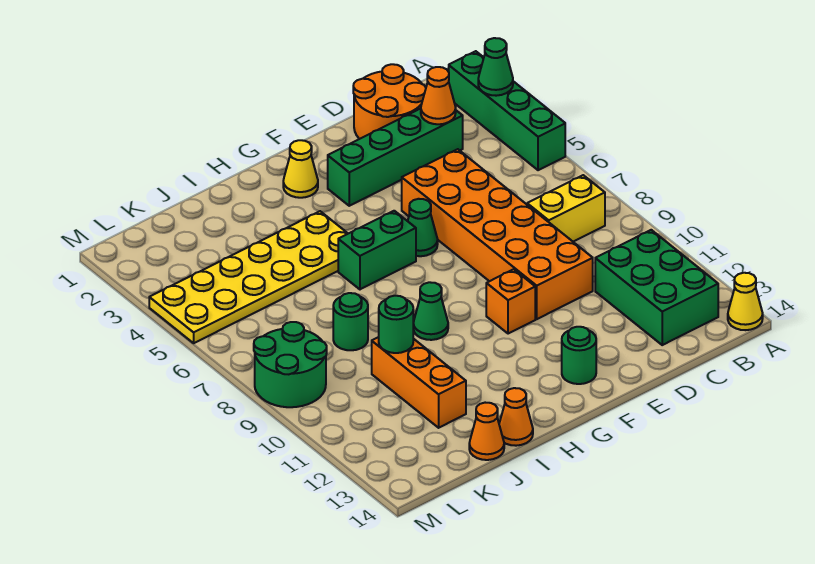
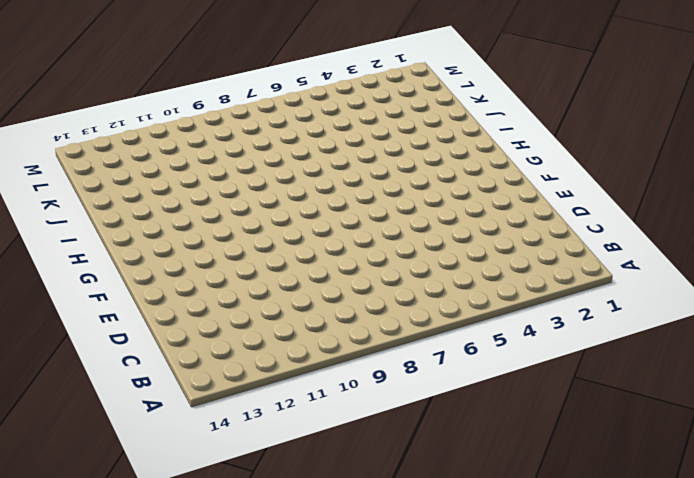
none -> green brick A2:A5 level 1
none -> yellow cone A14 level 1
none -> yellow brick B8:C8 level 1

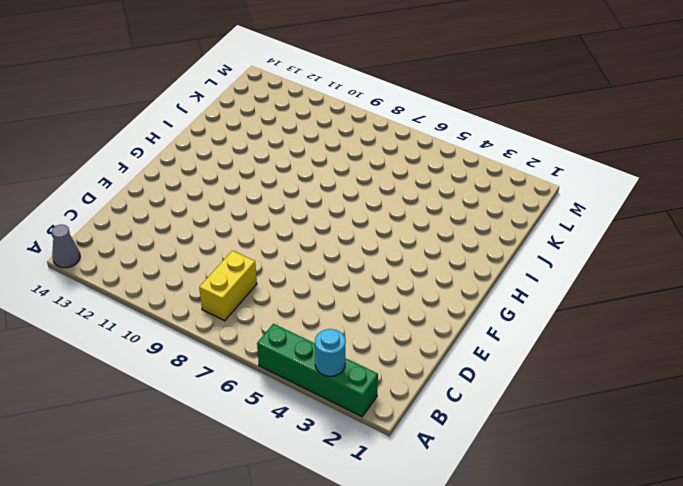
cyan round brick A3 level 2 -> green cone A3 level 2
grey cone A14 level 1 -> yellow cone A14 level 1
none -> green brick B11:C13 level 1
none -> orange round brick C1:D2 level 1
none -> green brick C3:F3 level 1

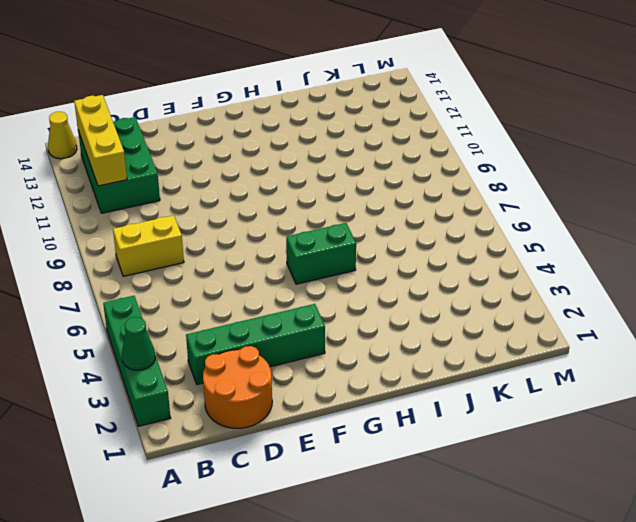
yellow brick B11:B13 level 2 -> none
none -> orange brick D5:E10 level 1
none -> green cone F6 level 1
none -> orange brick F10 level 1

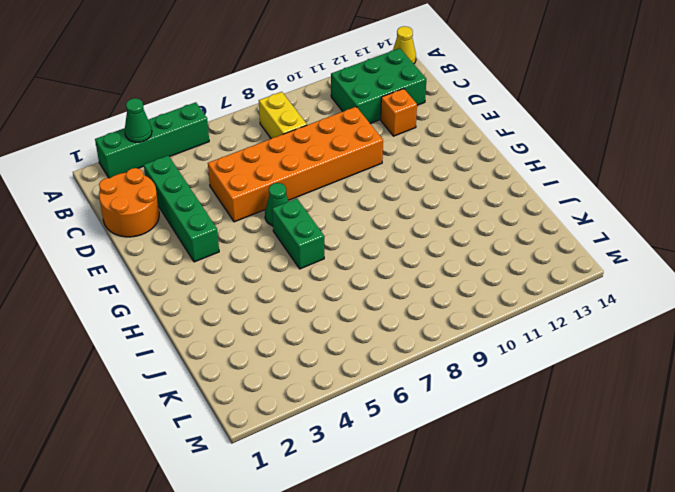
orange brick D12 level 1 -> orange brick F10 level 1
none -> green round brick F13 level 1
none -> yellow cone G2 level 1
none -> yellow plate H4:M5 level 1

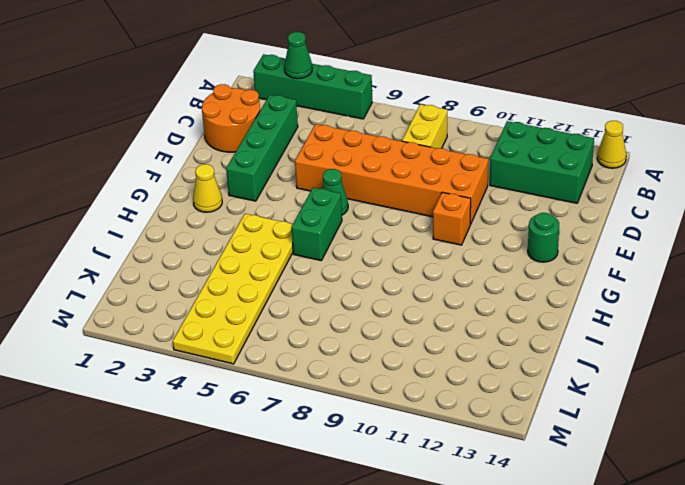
none -> green cone H9 level 1
none -> orange cone I14 level 1
none -> green round brick J8 level 1

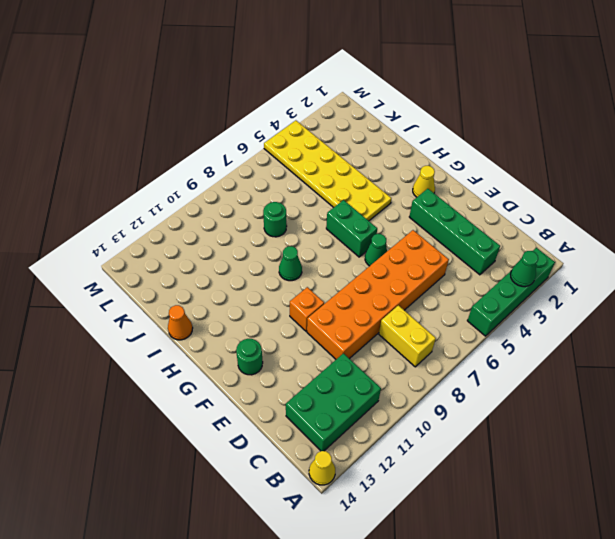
none -> orange round brick C1:D2 level 1
none -> orange brick J10:J12 level 1
none -> orange cone J14 level 1

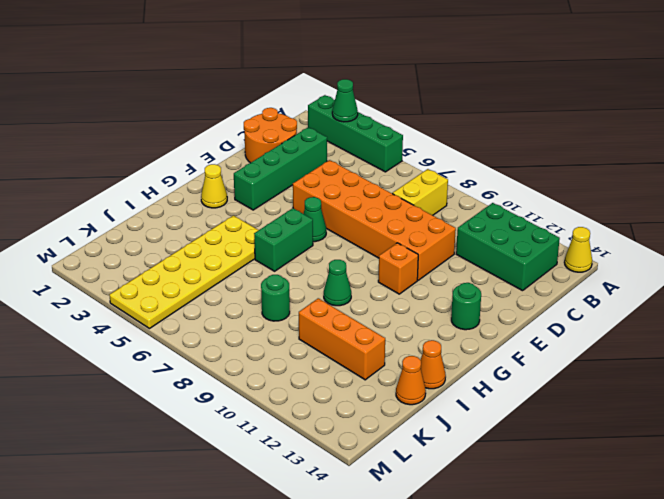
none -> green round brick L8:M9 level 1
none -> orange cone C3 level 2
none -> green round brick J10 level 2

